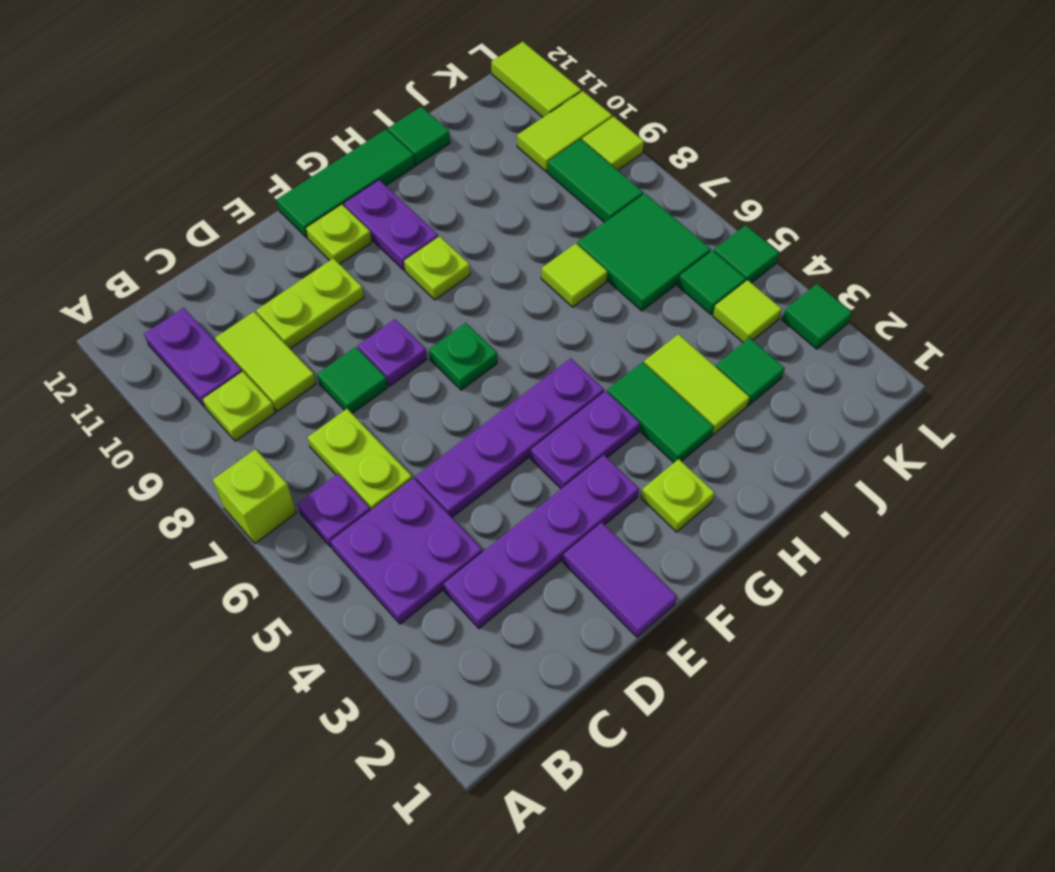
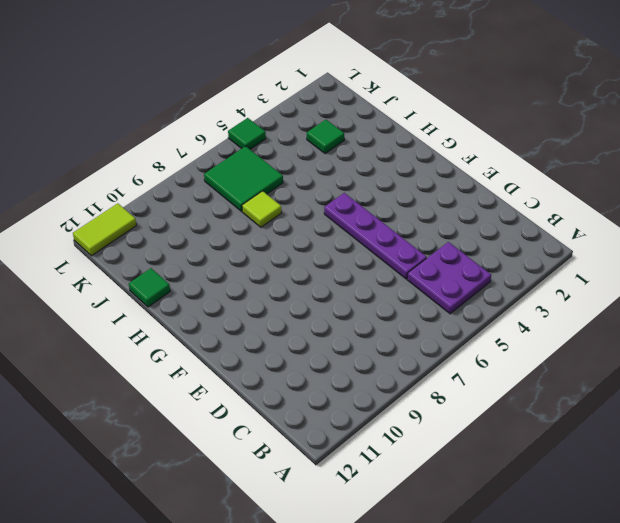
none -> lime brick A7 level 1
none -> purple plate B6 level 1
none -> lime plate B9 level 1
none -> purple plate B10:B11 level 1

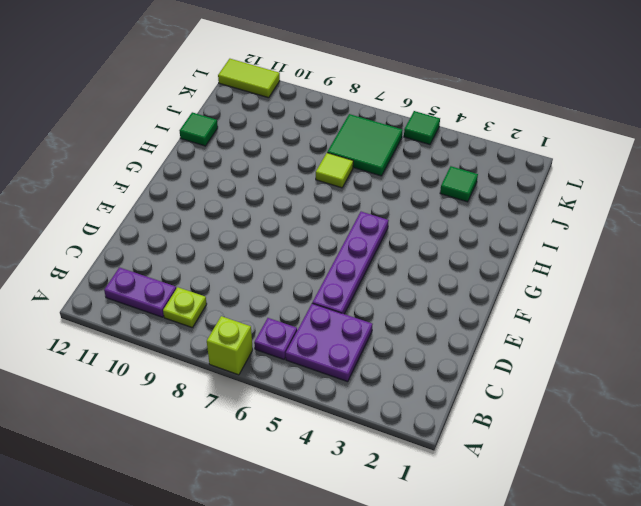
none -> purple plate C3:F3 level 1
none -> lime plate C6:C7 level 1
none -> lime tile C9:C10 level 1
none -> green tile D8 level 1

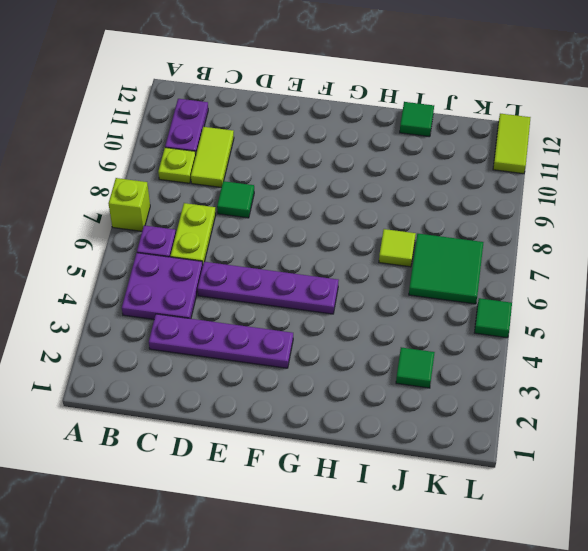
none -> lime plate D10:E10 level 1
none -> purple tile E1:E2 level 1
none -> purple plate E8 level 1
none -> purple plate F4:G4 level 1

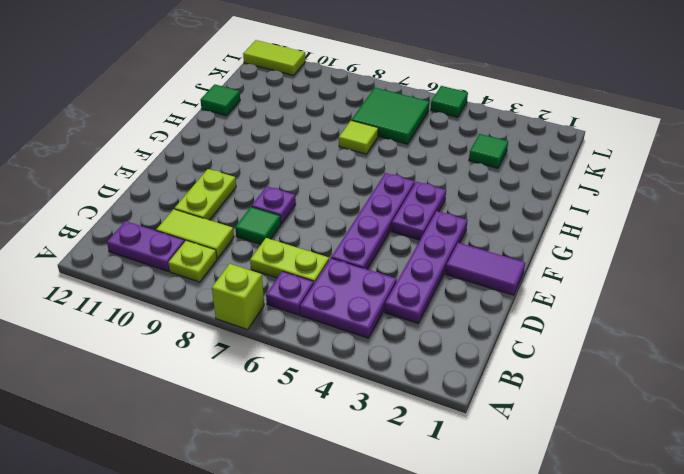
none -> green plate F7 level 1
none -> lime plate F11 level 1
none -> green tile F12:H12 level 1
none -> lime plate G2 level 1

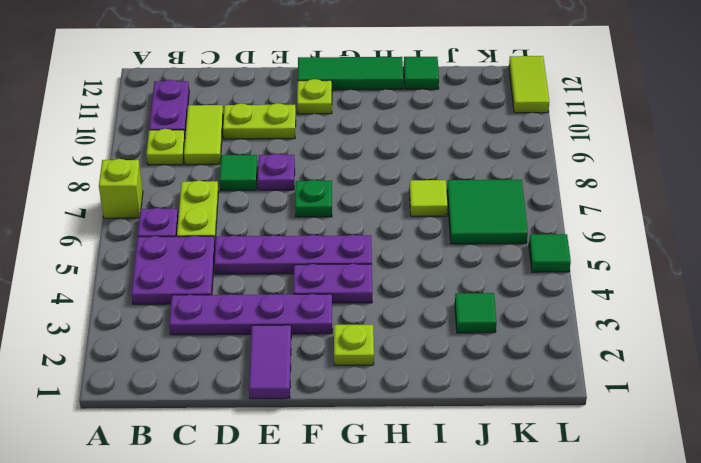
none -> lime plate G9 level 1
none -> purple plate G10:G11 level 1
none -> green tile H3:H4 level 1
none -> lime tile I3:I4 level 1

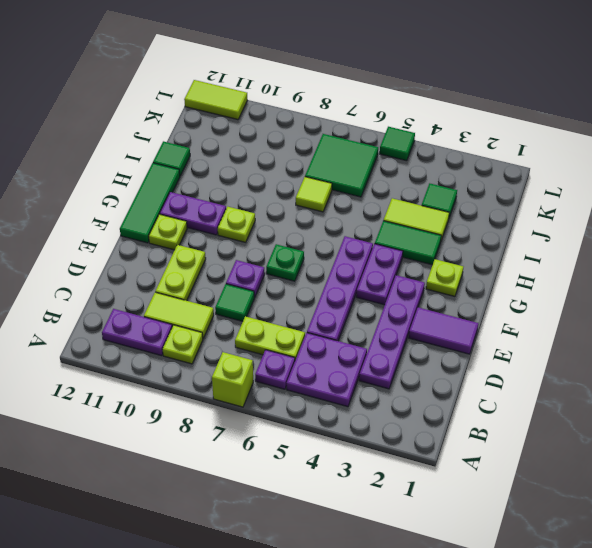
none -> lime tile K4 level 1
none -> green tile K5 level 1
none -> green tile K8:K9 level 1
none -> lime tile K10:L10 level 1

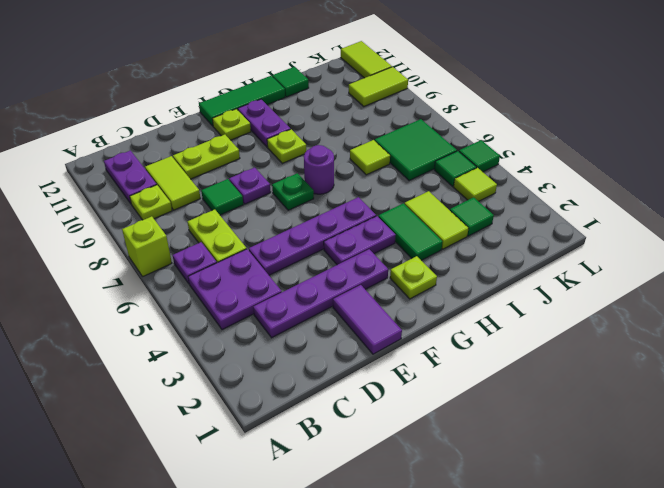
purple round brick G7 level 1 -> none
none -> green tile K8:K9 level 1
none -> green tile L3 level 1
none -> lime tile L9 level 1

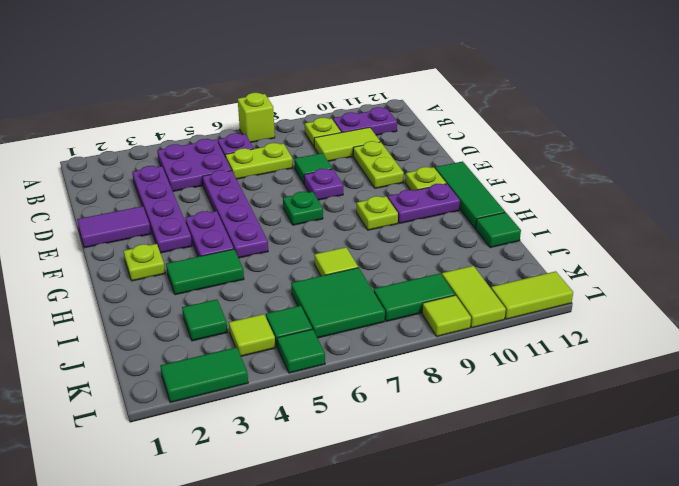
green tile L2:L3 level 1 -> green tile L3 level 1
none -> lime tile I3:I4 level 1

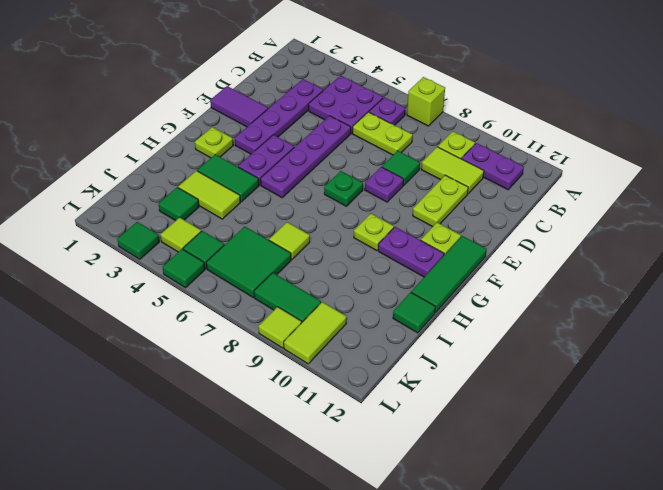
none -> lime tile L11:L12 level 1

